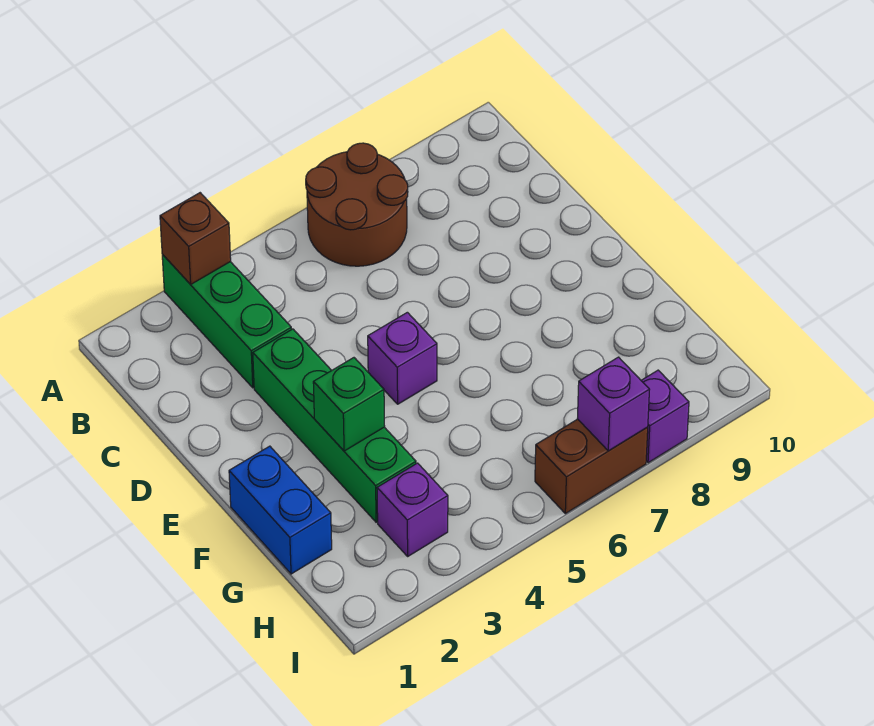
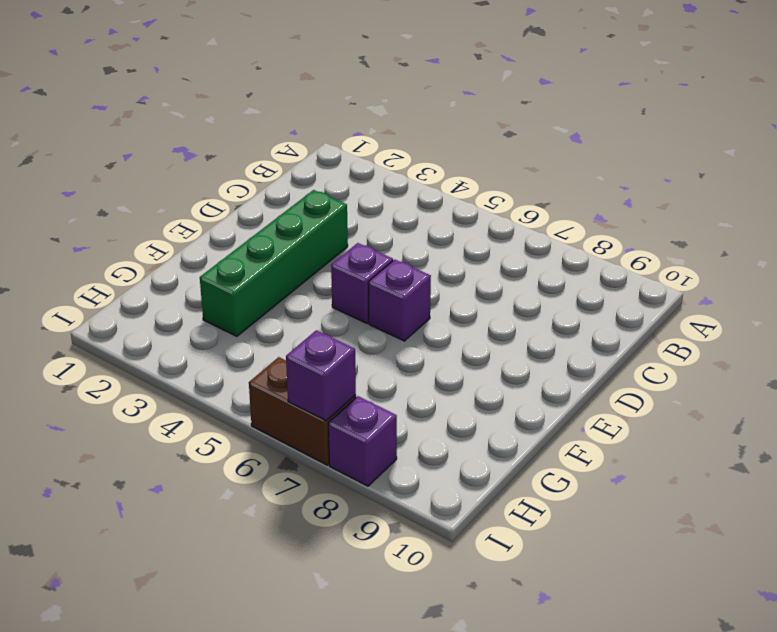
purple brick E6 level 1 -> purple brick H3 level 1
none -> green brick A3:C3 level 1
none -> brown round brick A6:B7 level 1

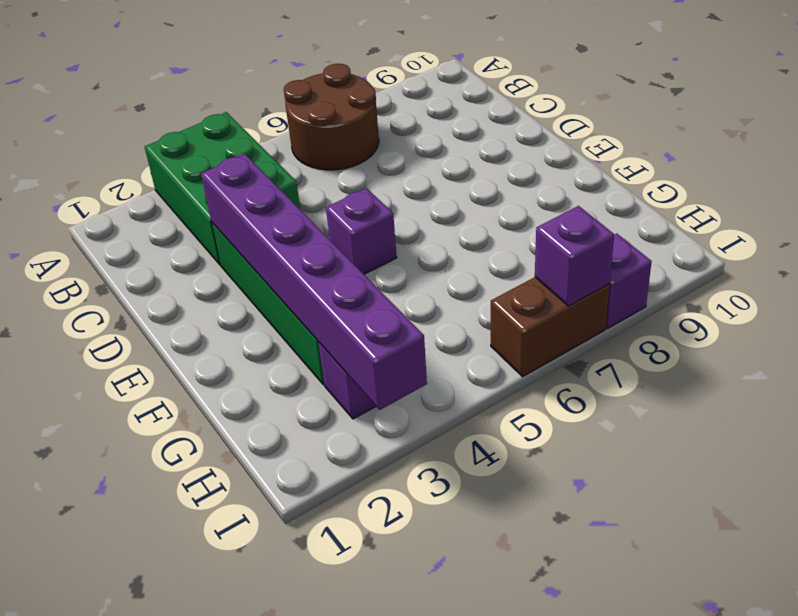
green brick A3:C4 level 1 -> green brick A3:C3 level 1
purple brick D3:I3 level 2 -> green brick F3 level 2
none -> blue brick F1:G1 level 1
none -> brown brick A3 level 2

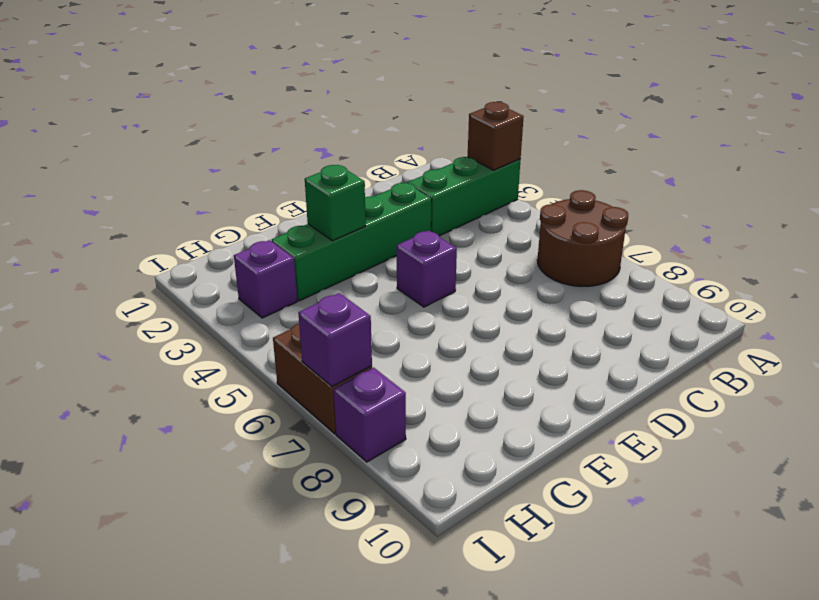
none -> blue brick F1:G1 level 1

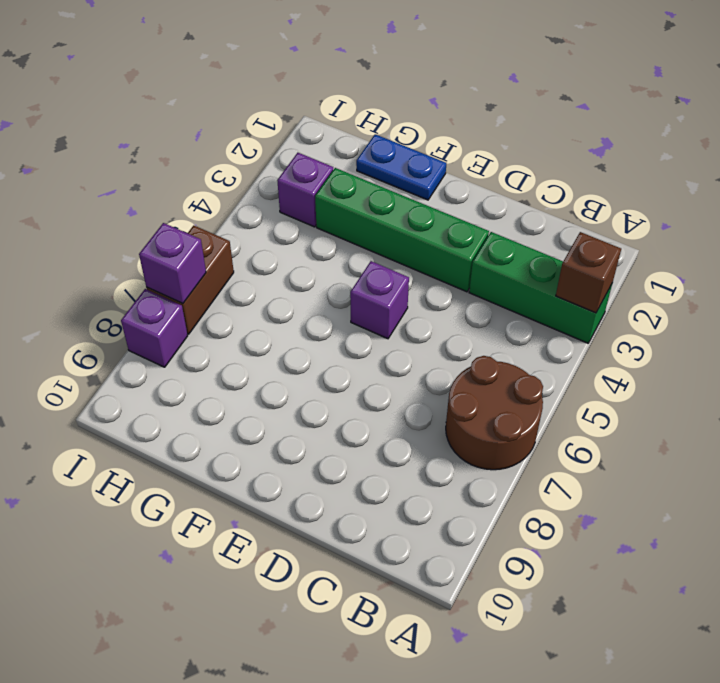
blue plate F1:G1 level 1 -> blue brick F1:G1 level 1
none -> green brick F3 level 2

